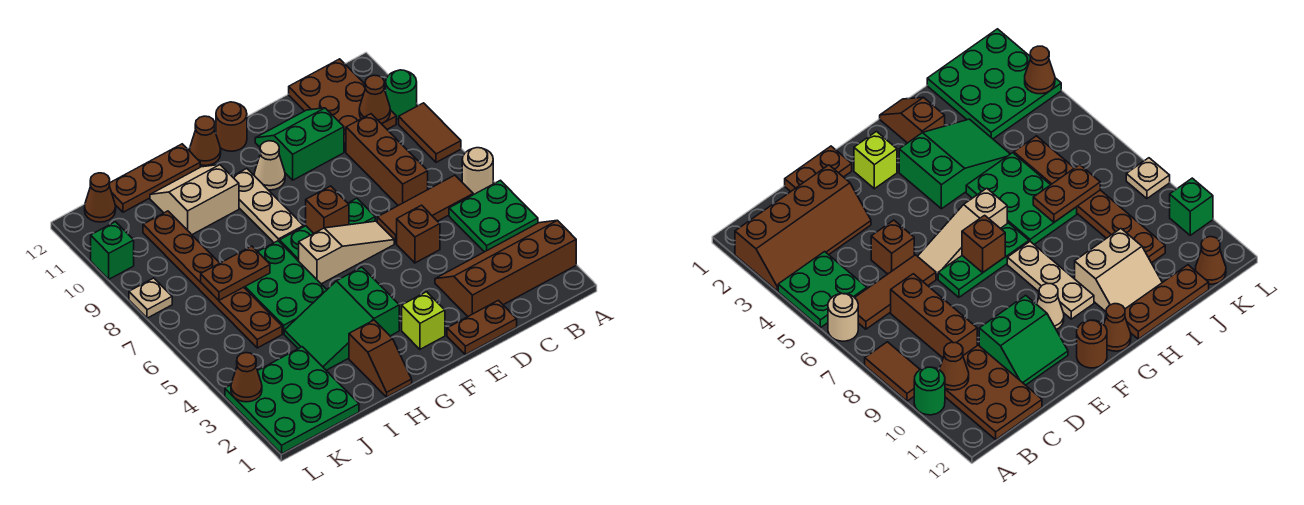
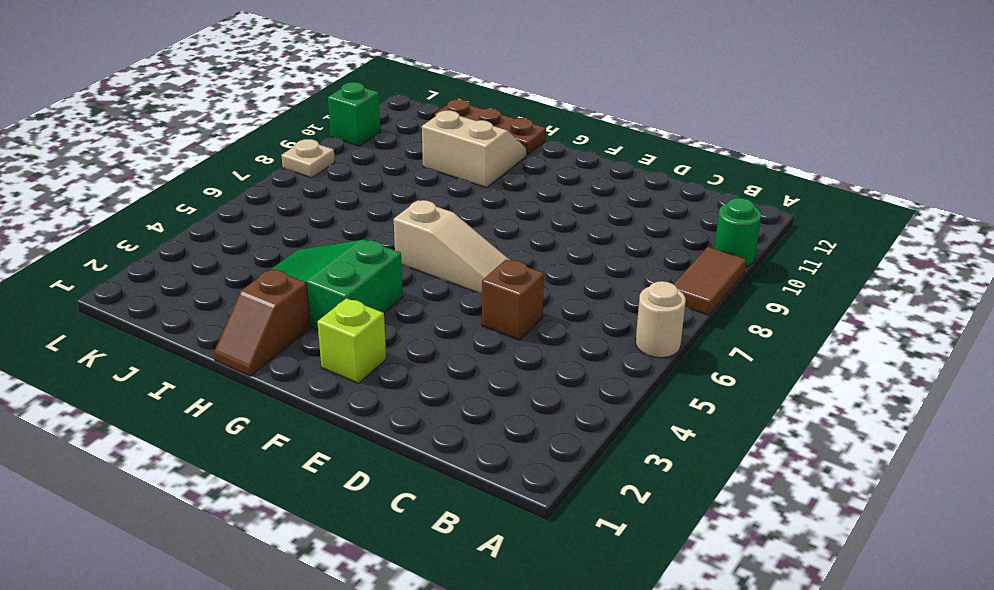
none -> brown slope A2:D3 level 1 top 2
none -> green plate A4:B5 level 1
none -> brown tile B6:D6 level 1
none -> brown plate B10:C12 level 1

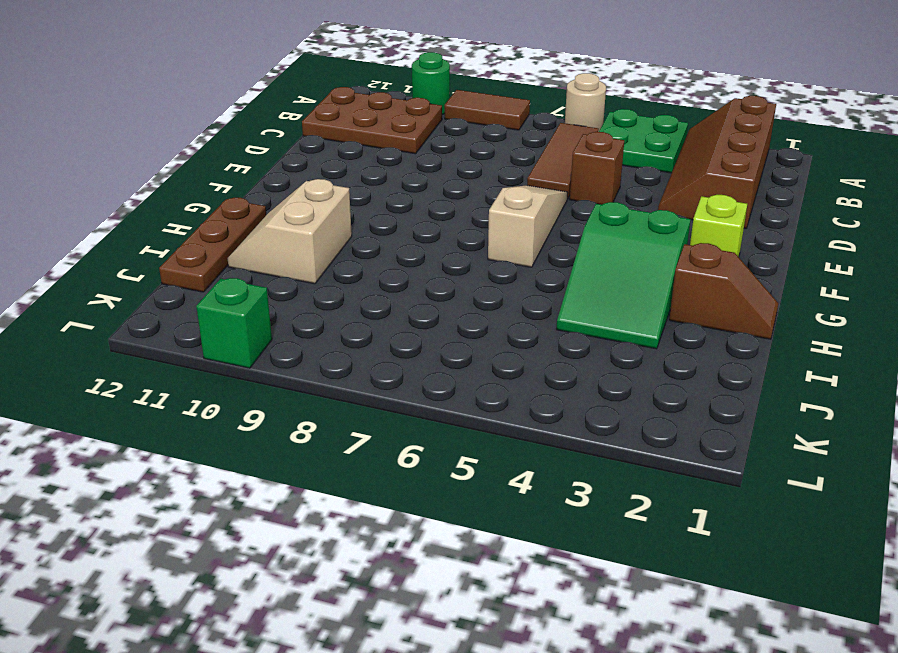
none -> brown brick C7:C9 level 1
none -> brown plate D1:E1 level 1
none -> green slope D10:E11 level 1 top 10
none -> green plate E7:G7 level 1

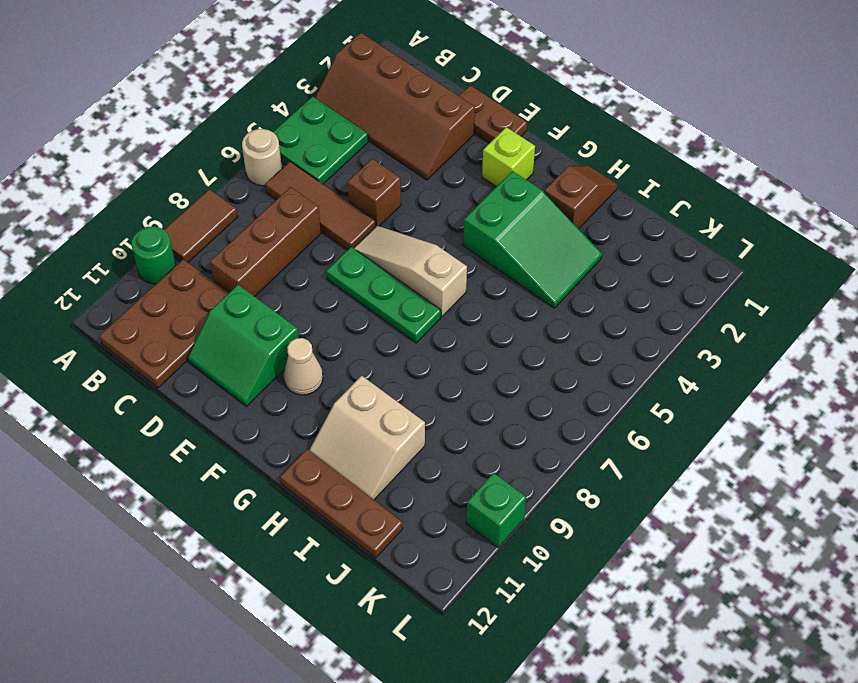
none -> brown round brick F12 level 1
none -> tan plate G8:G10 level 1
none -> brown cone G12 level 1
none -> green plate H5:I7 level 1

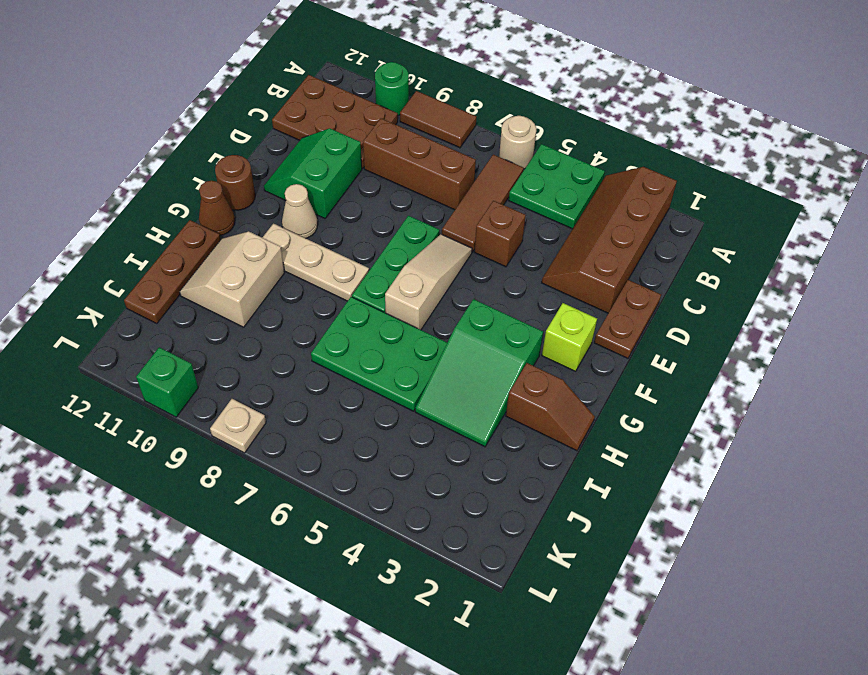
none -> green plate J1:L3 level 1
none -> brown plate J5:J10 level 1
none -> brown cone K12 level 1
none -> brown cone B10 level 2

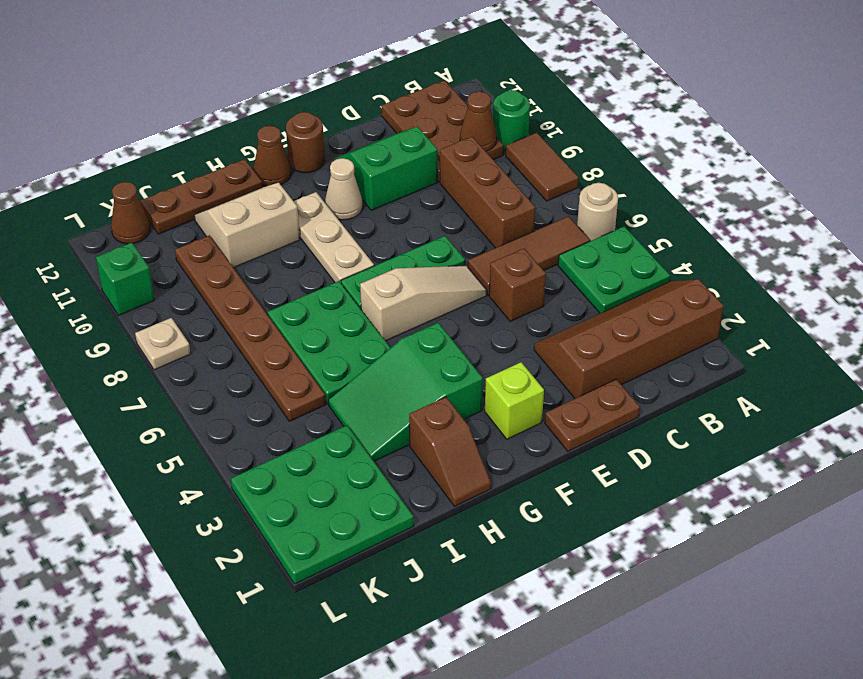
none -> brown brick F7 level 2
none -> brown plate I7:J7 level 2
none -> brown cone L3 level 2

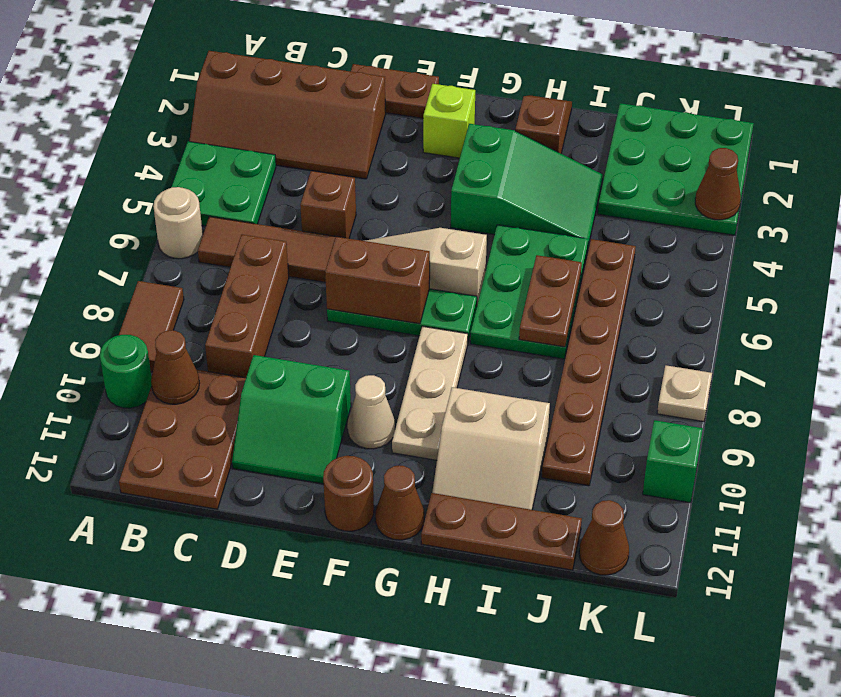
brown brick E7:F7 level 2 -> brown brick F7 level 2
brown plate I6:I7 level 2 -> brown plate I7:J7 level 2

